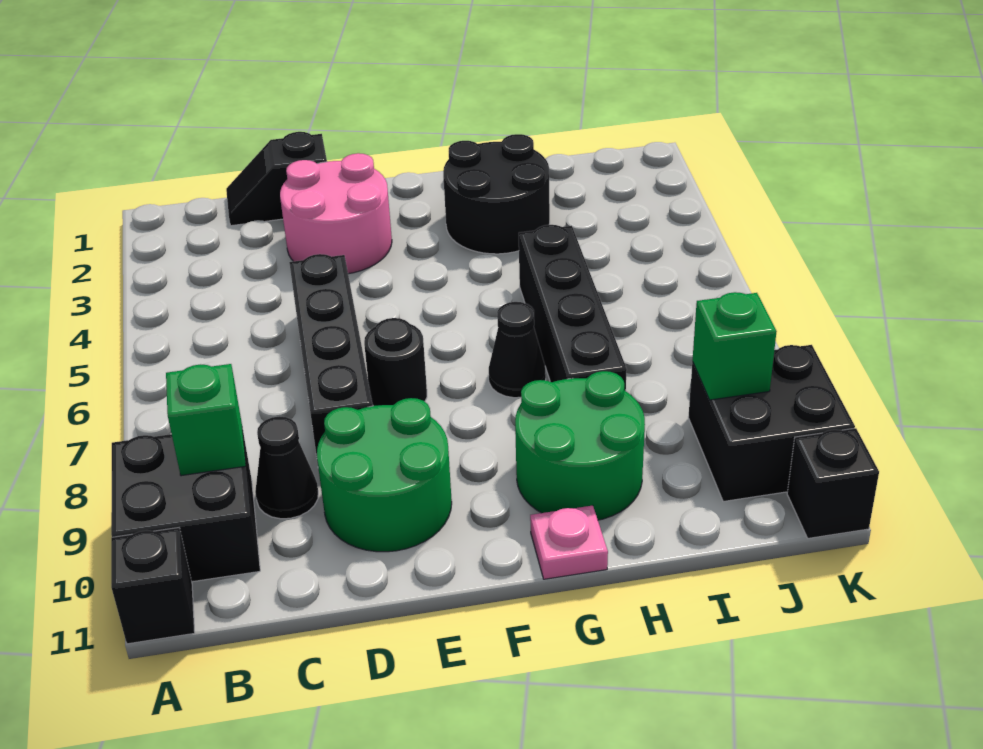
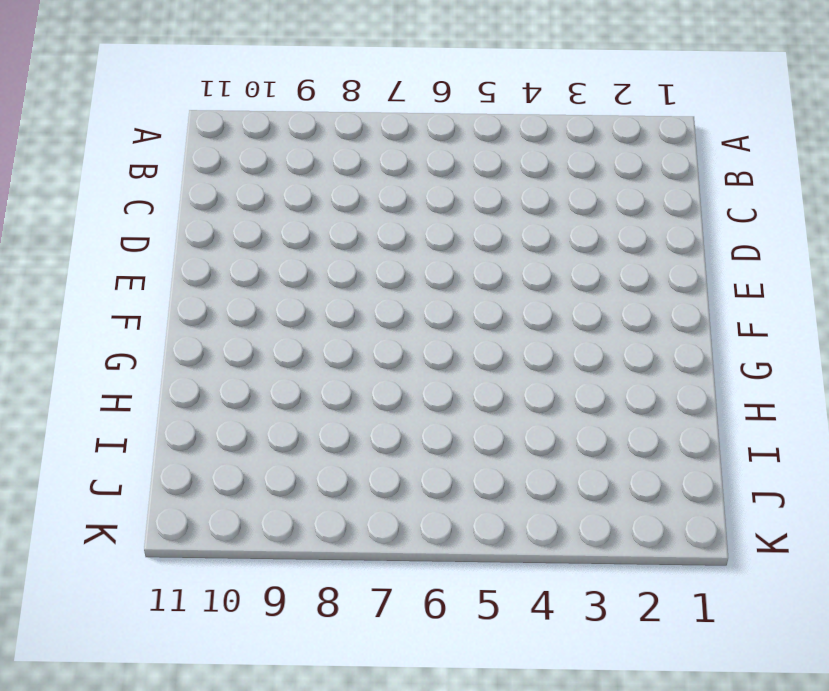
none -> black brick A9:B10 level 1
none -> black brick A11 level 1
none -> black slope C1:D1 level 1 top D

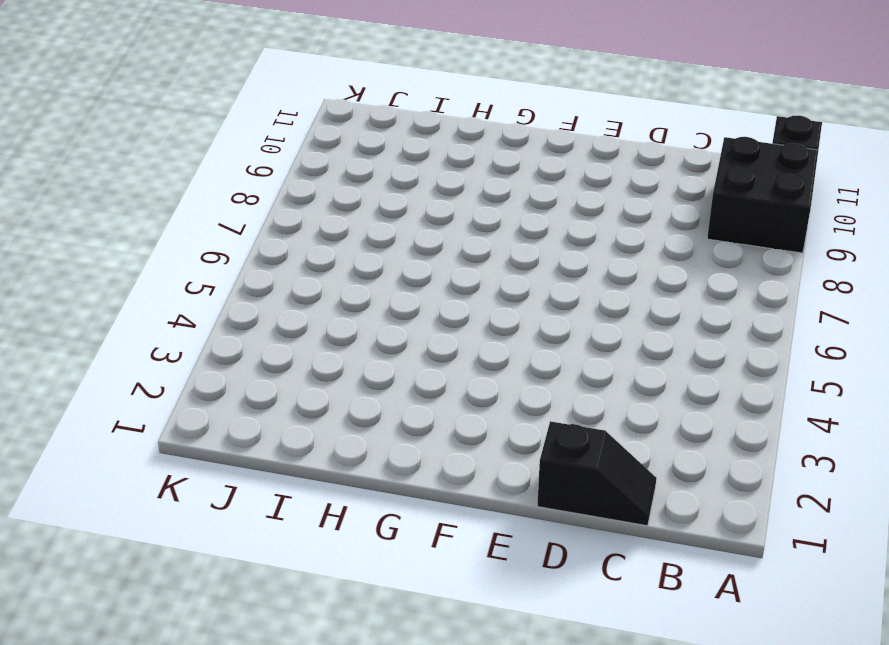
none -> black cone C9 level 1
none -> pink round brick D2:E3 level 1
none -> black brick D5:D8 level 1

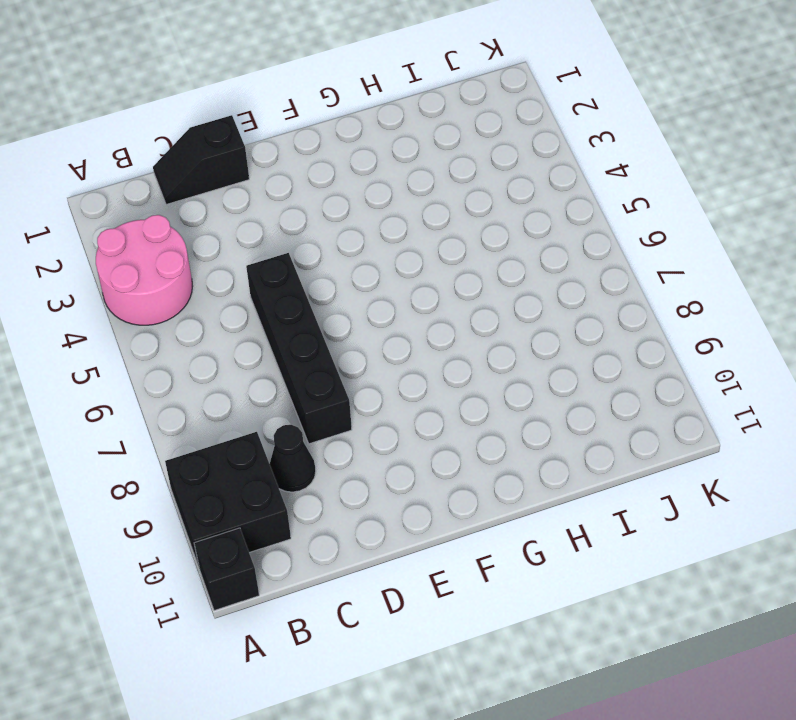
pink round brick A3:B4 level 1 -> pink round brick D2:E3 level 1
none -> green round brick D9:E10 level 1
none -> black round brick E7 level 1
none -> black round brick G2:H3 level 1

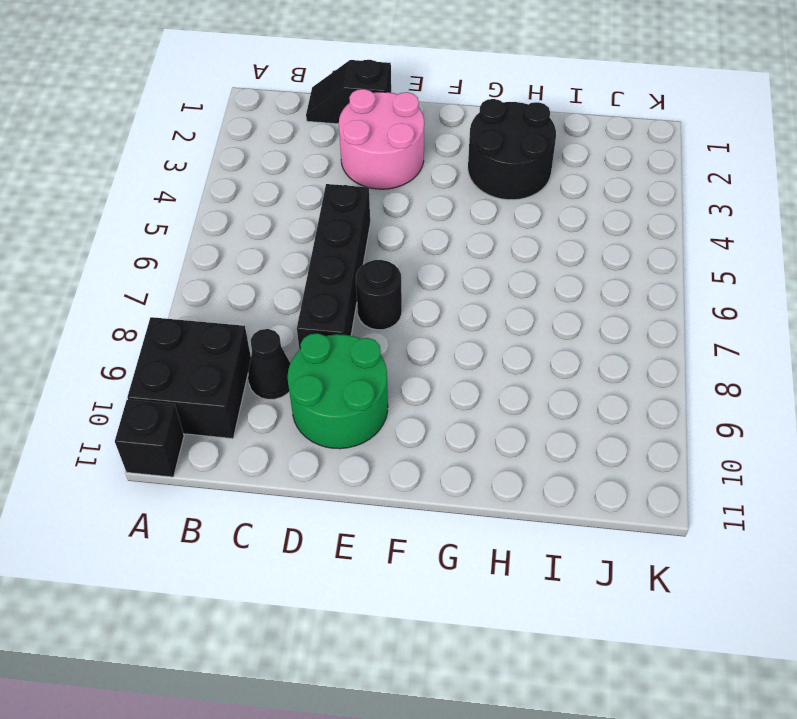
none -> black cone G7 level 1
none -> green round brick G9:H10 level 1
none -> pink plate G11 level 1

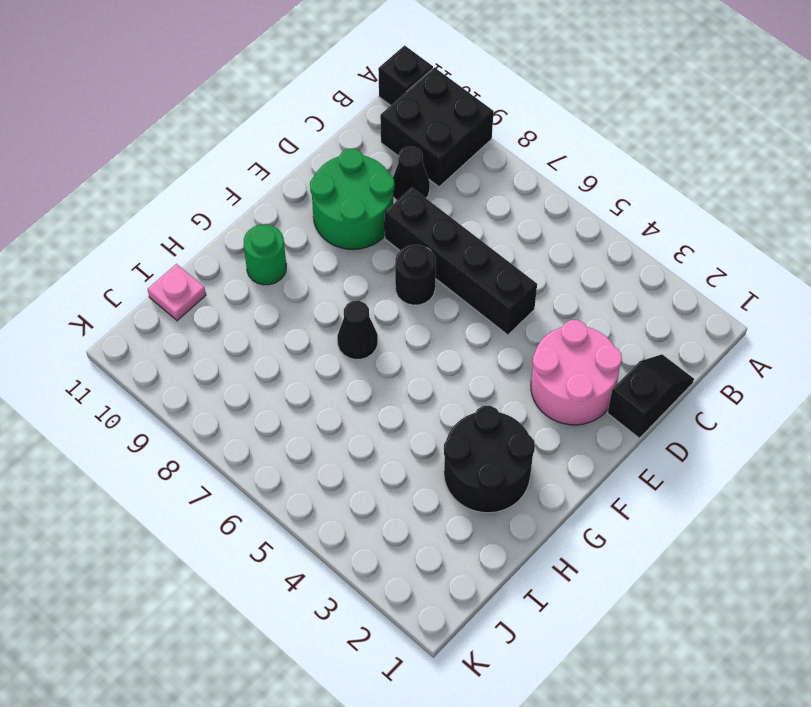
green round brick G10 level 1 -> green round brick G9:H10 level 1
pink plate I11 level 1 -> pink plate G11 level 1
none -> black brick H5:H8 level 1
none -> black brick J9:K10 level 1
none -> black brick K11 level 1

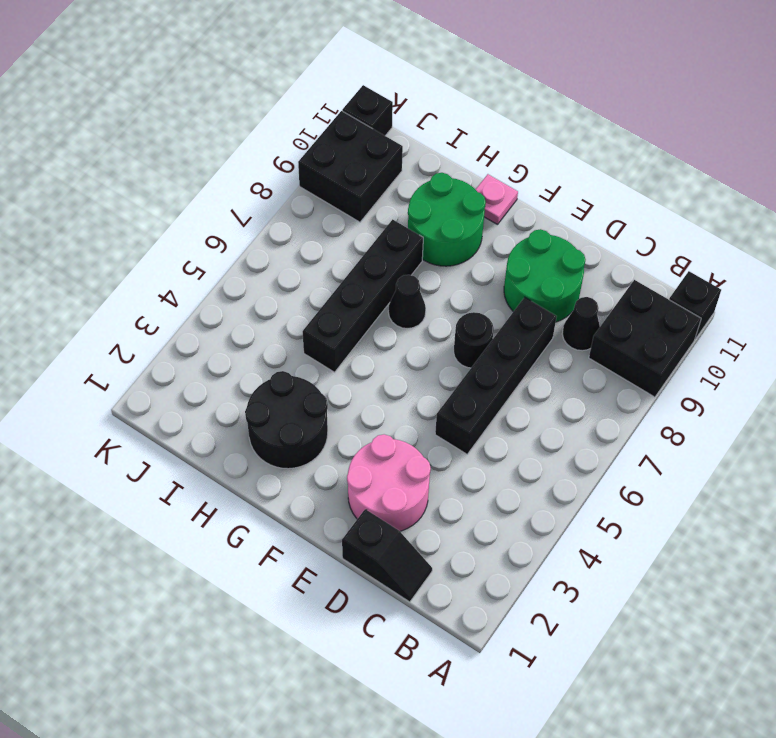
none -> green brick B9 level 2
none -> green brick J9 level 2

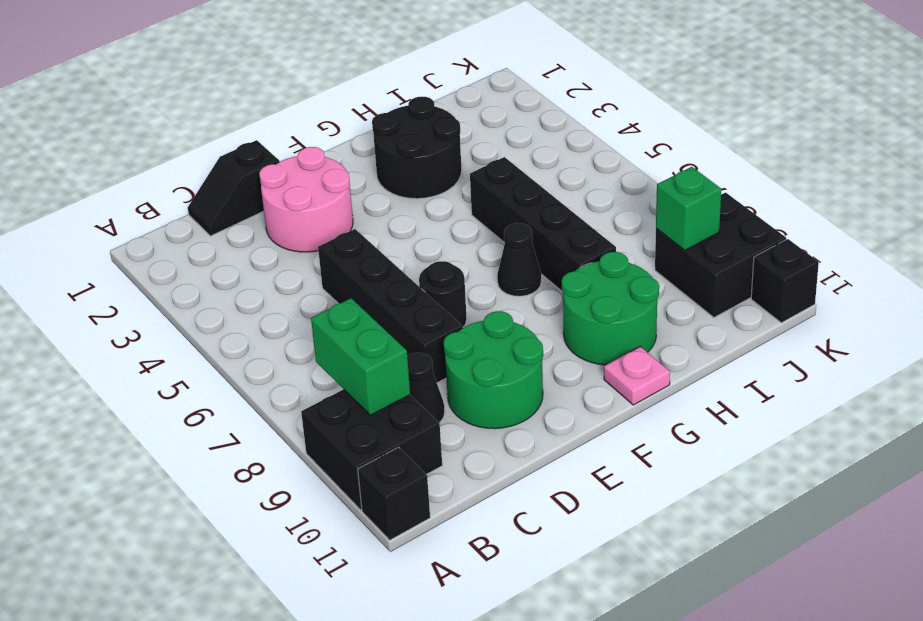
green brick B8:B9 level 2 -> green brick B9 level 2

